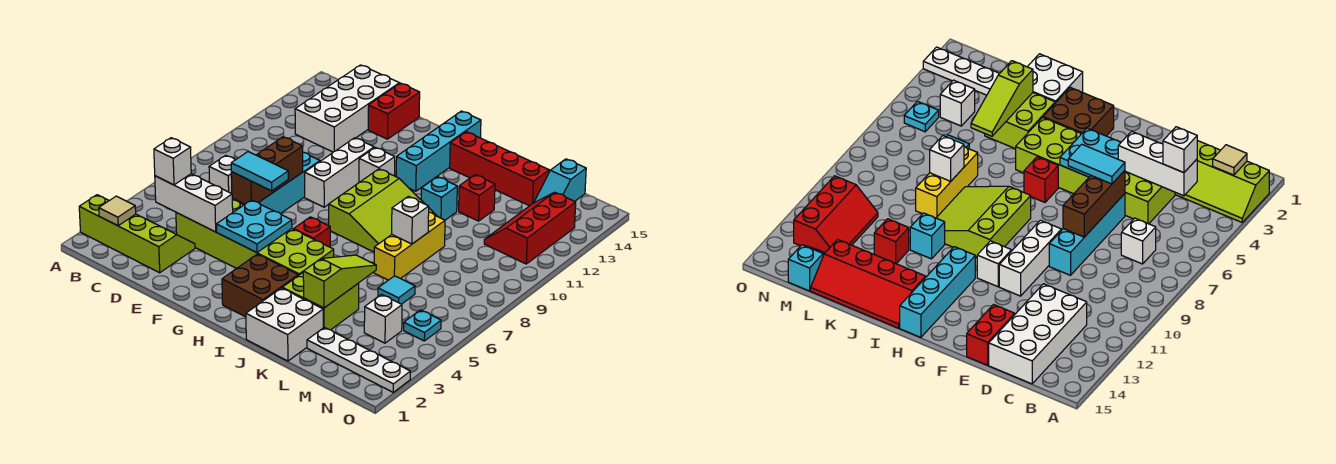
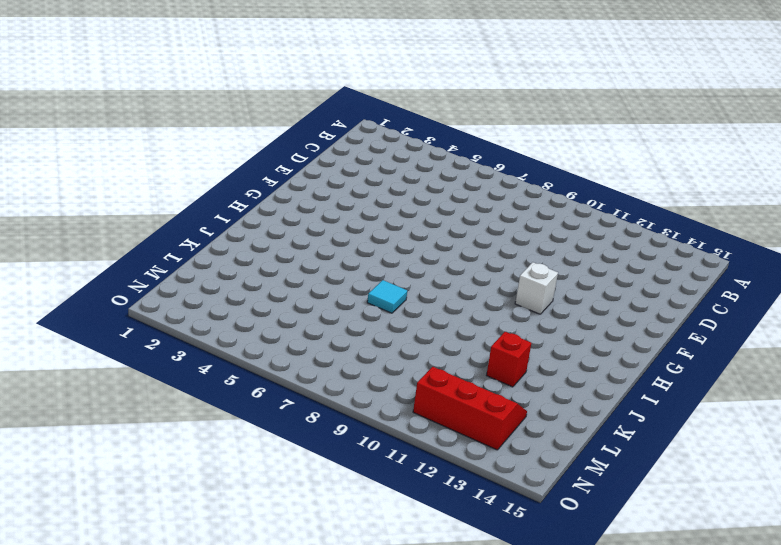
cyan tile J7 level 1 -> cyan tile L6 level 1
none -> lime slope A2:D3 level 1 top 2
none -> white brick C7 level 1
none -> white brick C12:D15 level 1
none -> lime brick D4:I5 level 1

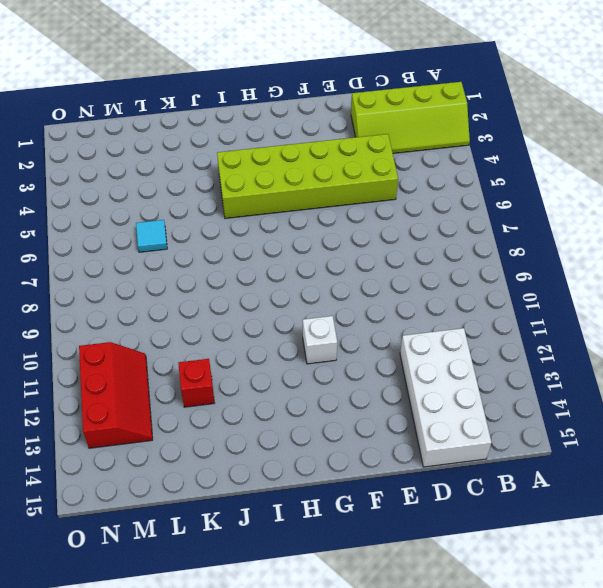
none -> white brick C7 level 1
none -> cyan brick E6:E9 level 1
none -> red brick E14:E15 level 1
none -> white brick F9:F11 level 1

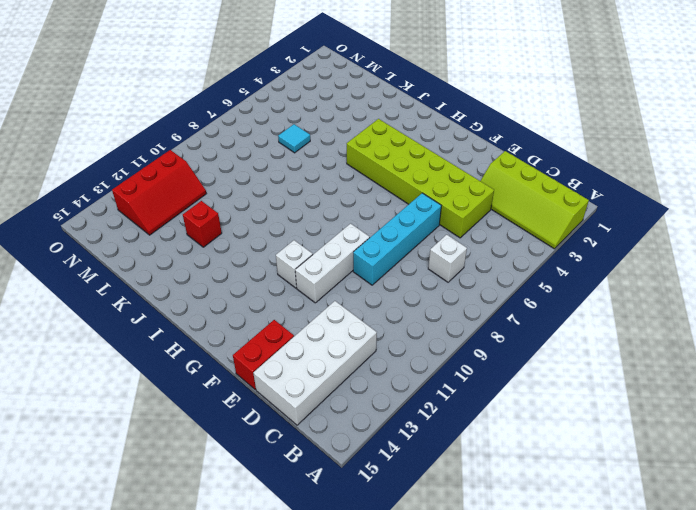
none -> brown brick H2:I3 level 1
none -> red brick H6 level 1
none -> lime slope H8:J10 level 1 top H
none -> cyan brick H12:H15 level 1

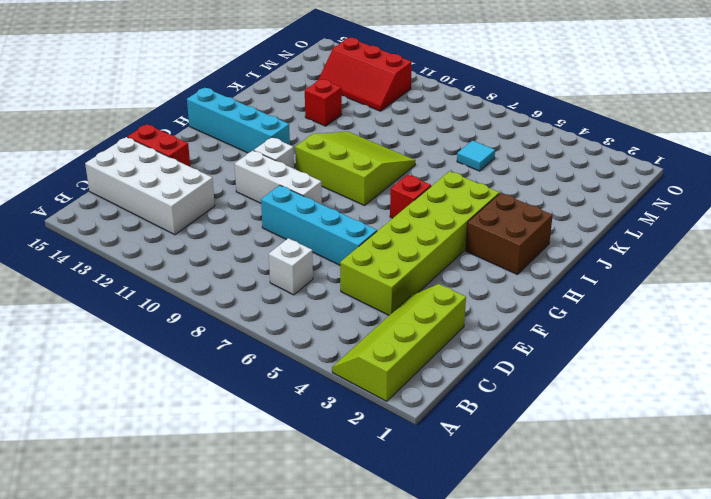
none -> red slope I14:L15 level 1 top 14
none -> white brick J1:K2 level 1
none -> lime brick J3:K4 level 1
none -> cyan brick J11 level 1

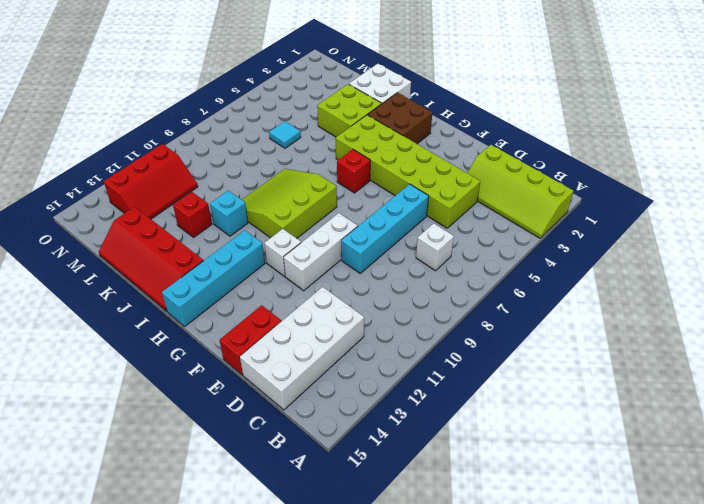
none -> yellow brick K7:K9 level 1
none -> white plate L2:O2 level 1
none -> white brick M4 level 1
none -> cyan slope M14:M15 level 1 top 15

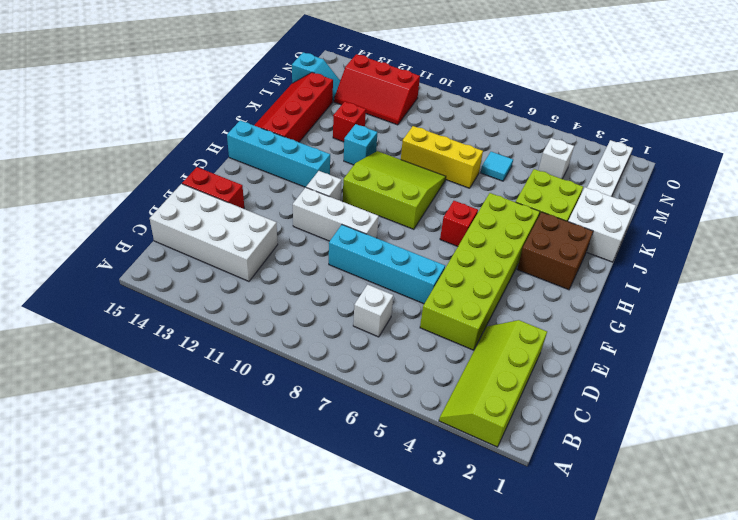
none -> cyan plate N5 level 1
none -> tan tile B2 level 2
none -> white brick C4:E4 level 2
none -> brown brick E6:E8 level 2

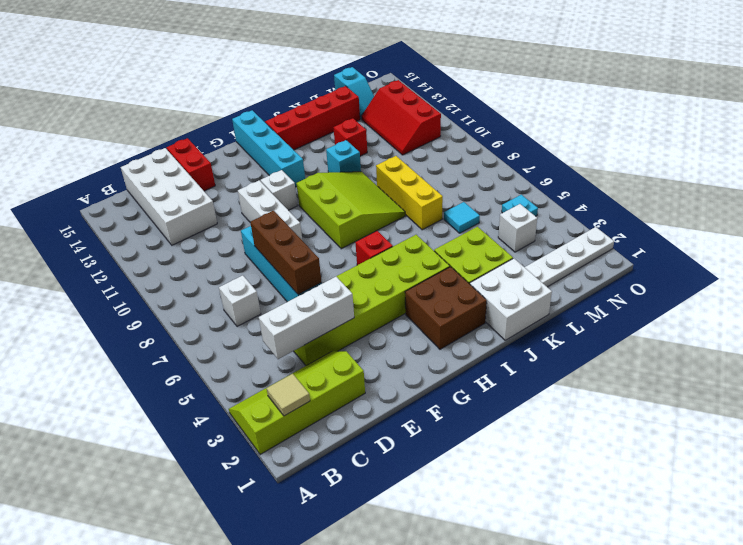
none -> cyan plate F4:G5 level 2
none -> lime slope K3:K5 level 2 top 3
none -> white brick K8 level 2
none -> white brick C4 level 3

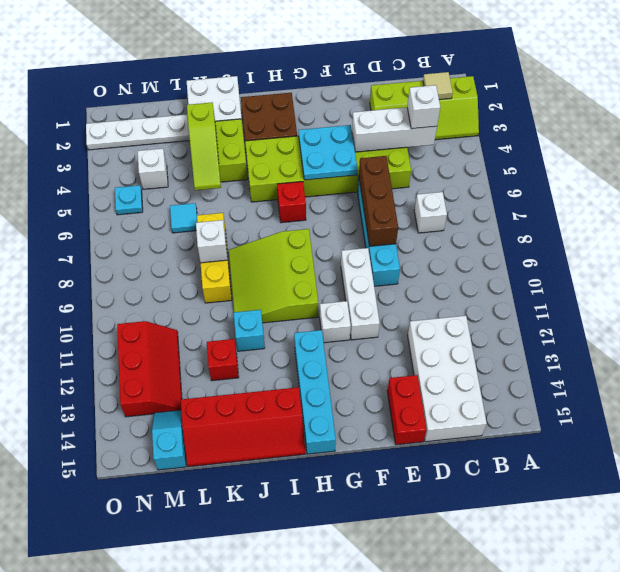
none -> cyan tile E6:F6 level 3

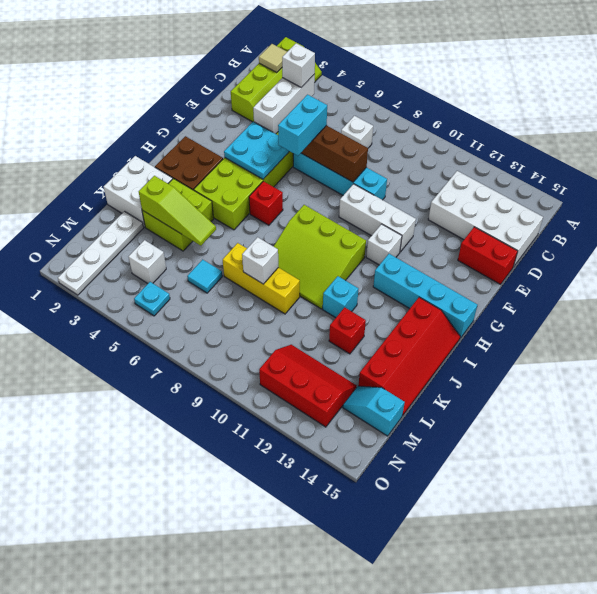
cyan brick E6:F6 level 3 -> cyan tile E6:F6 level 3

